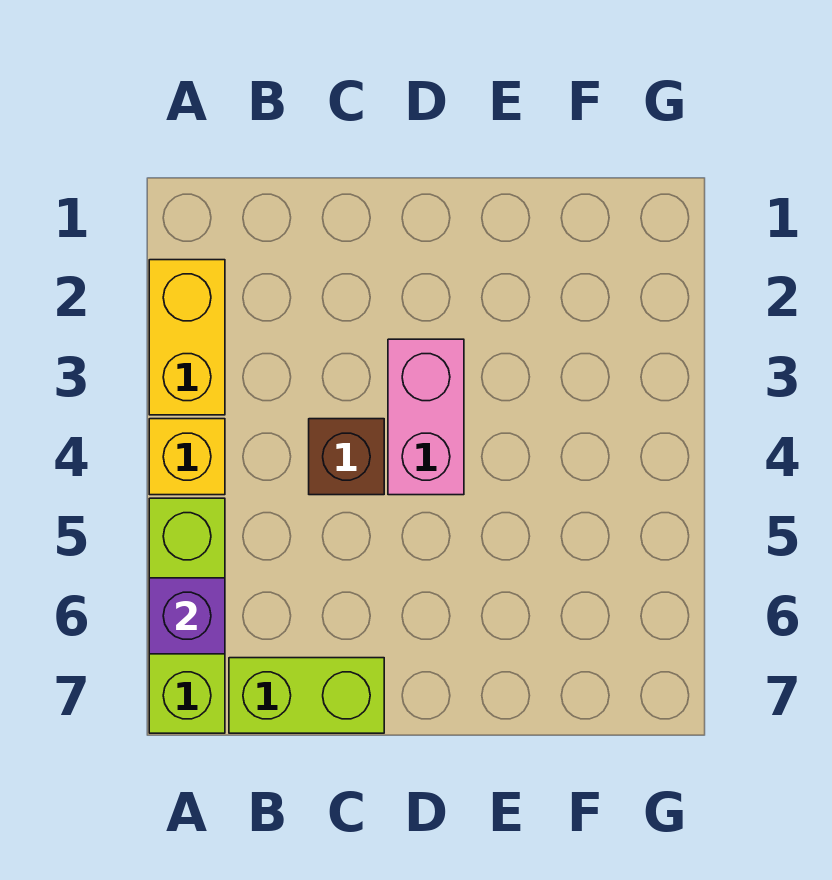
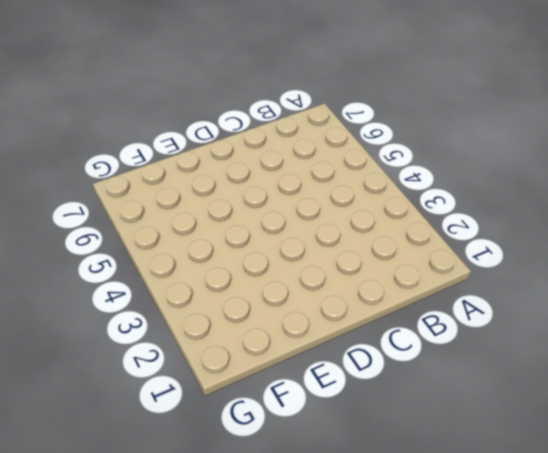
none -> yellow brick A2:A3 level 1
none -> yellow brick A4 level 1

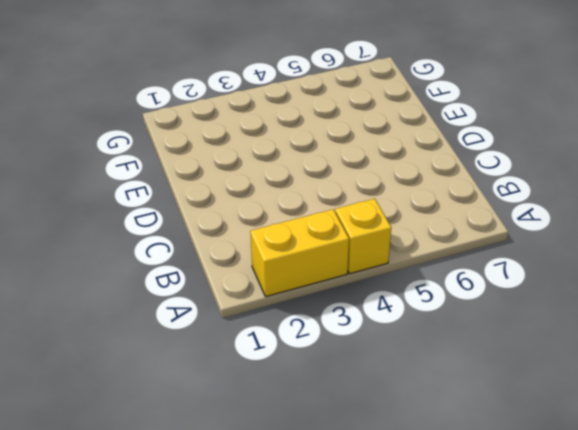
none -> lime brick A5:A7 level 1
none -> lime brick B7:C7 level 1

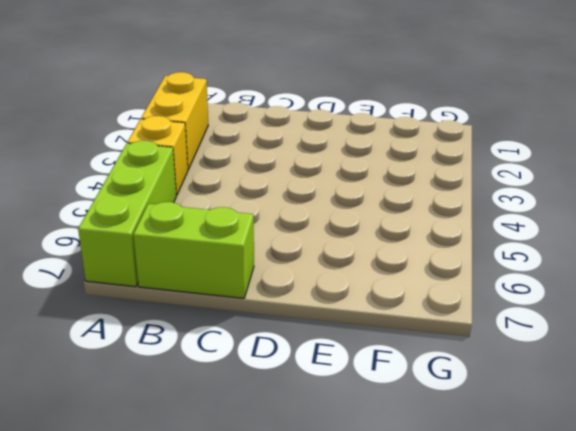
none -> brown brick C4 level 1
none -> pink brick D3:D4 level 1

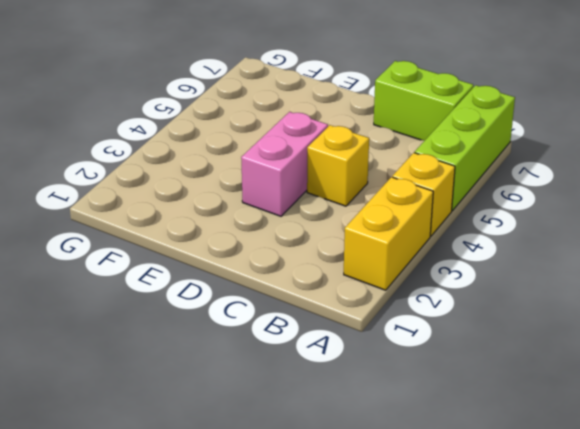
yellow brick C4 level 1 -> brown brick C4 level 1
none -> purple brick A6 level 2

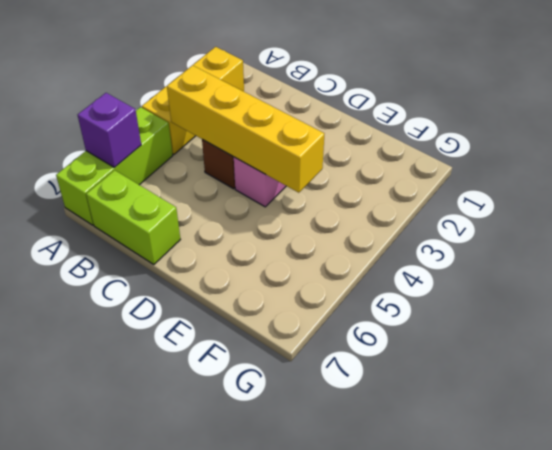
yellow brick B4:E4 level 2 -> none

